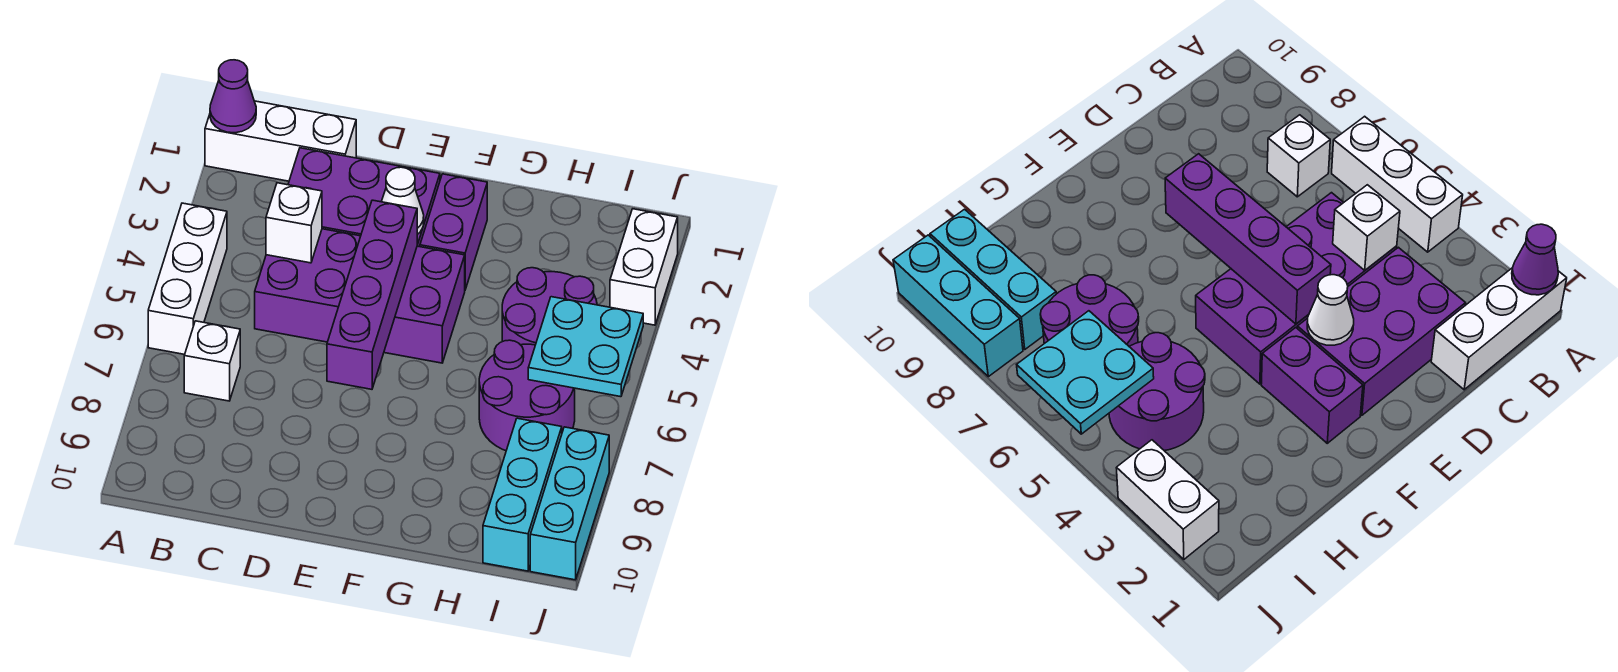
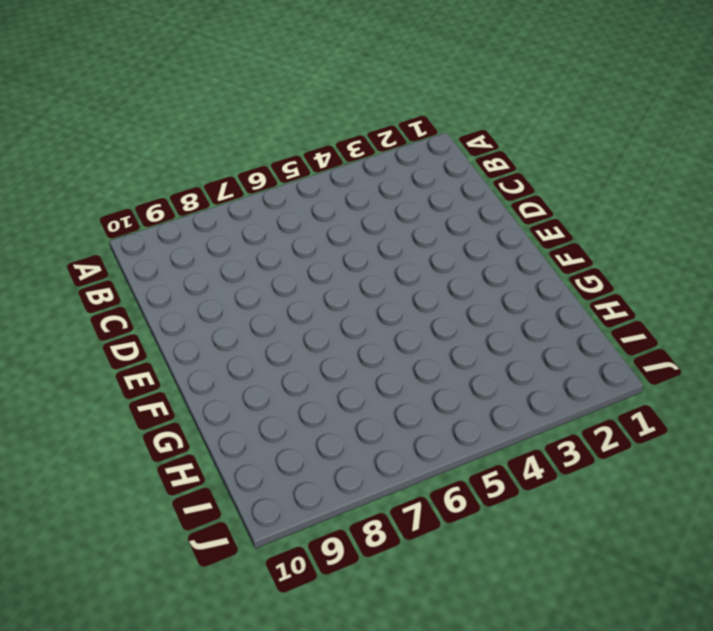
none -> white brick A1:C1 level 1
none -> white brick A4:A6 level 1
none -> white brick B7 level 1

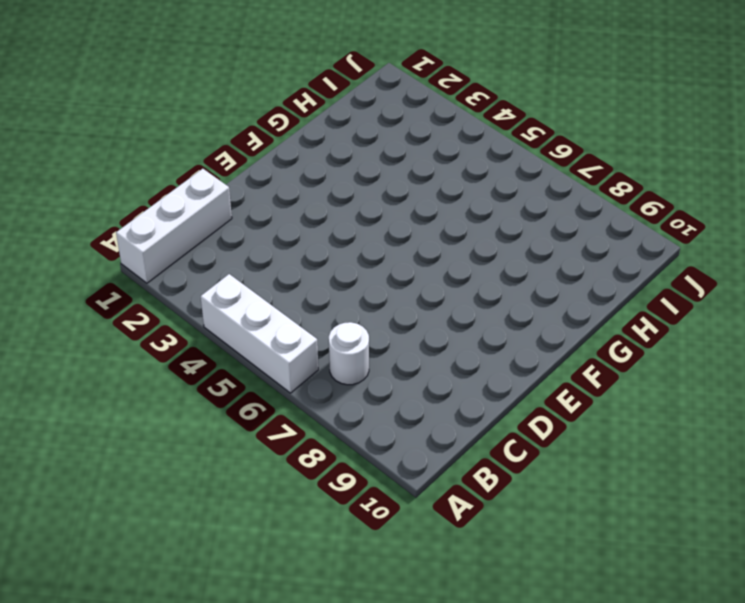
white round brick B7 level 1 -> white brick B7 level 1
none -> purple brick C2:E3 level 1
none -> purple brick C4:F5 level 1
none -> purple brick F2:F3 level 1

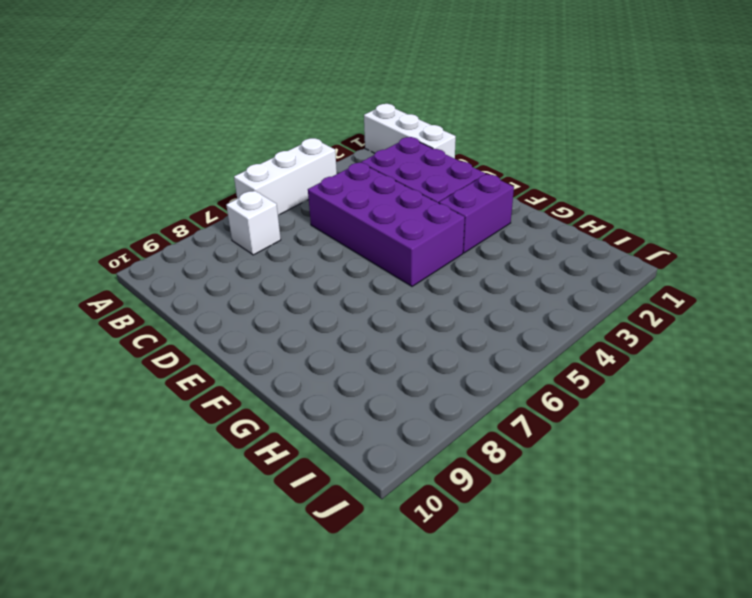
none -> purple round brick H4:I5 level 1
none -> purple round brick H6:I7 level 1
none -> cyan brick I8:I10 level 1

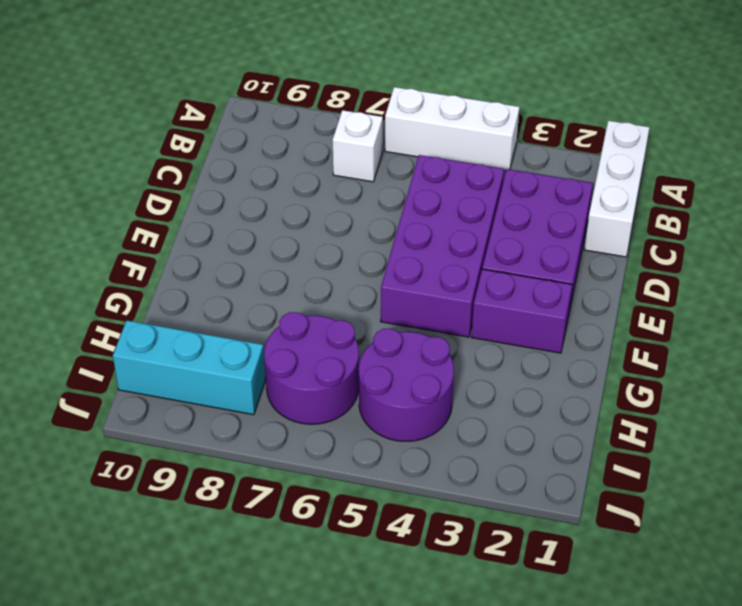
none -> white brick J2:J3 level 1
none -> cyan brick J8:J10 level 1
none -> purple cone A1 level 2

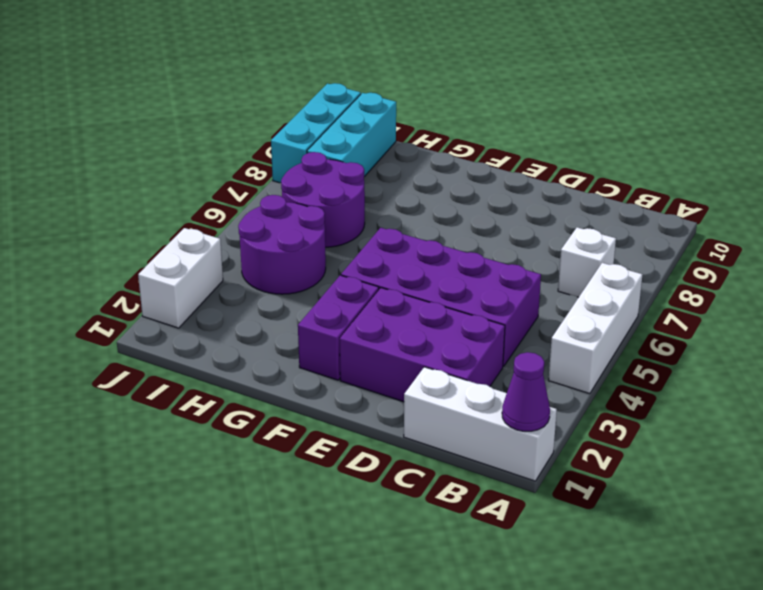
none -> white brick C4 level 2
none -> white cone E3 level 2
none -> purple brick E4:E7 level 2

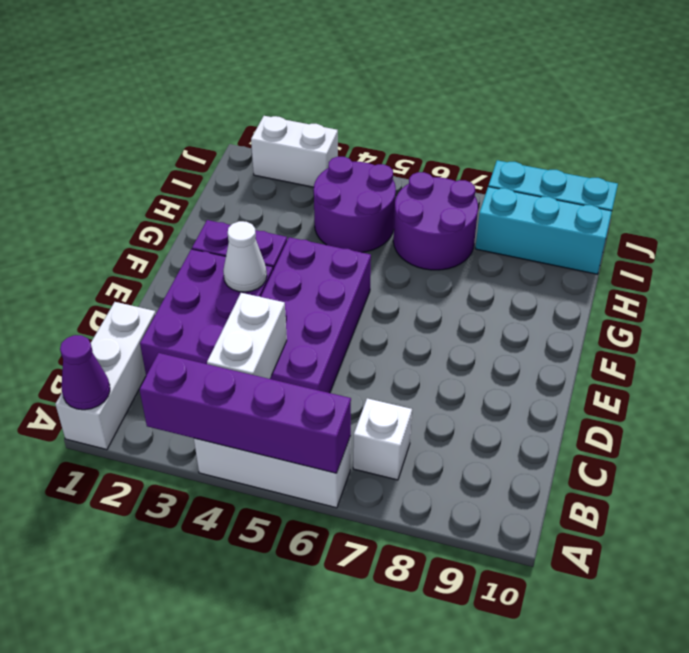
purple brick A3:A6 level 2 -> purple brick E4:E7 level 2
white brick B4:C4 level 2 -> white brick C4 level 2
none -> cyan plate I5:J6 level 2

